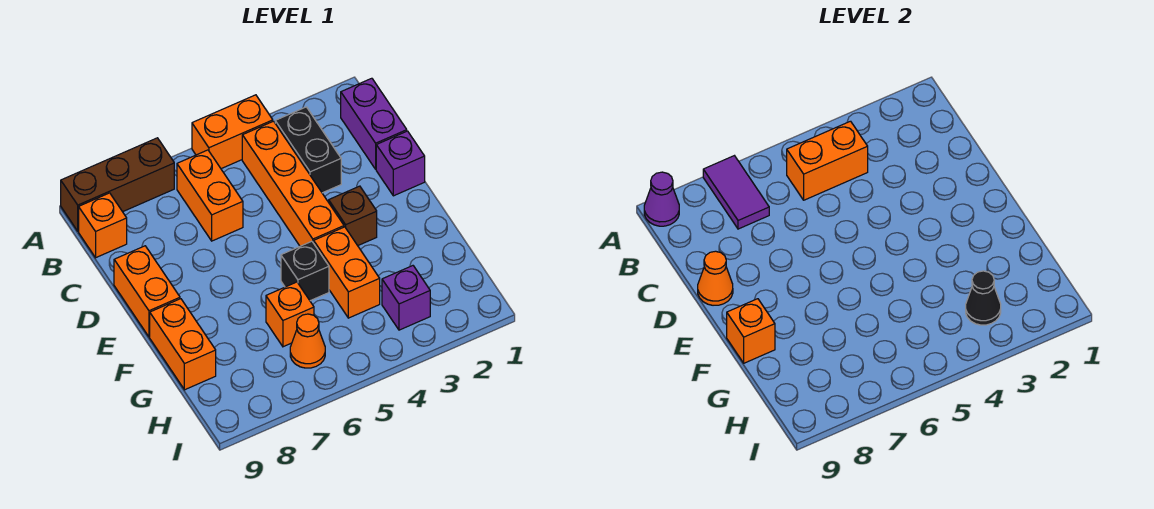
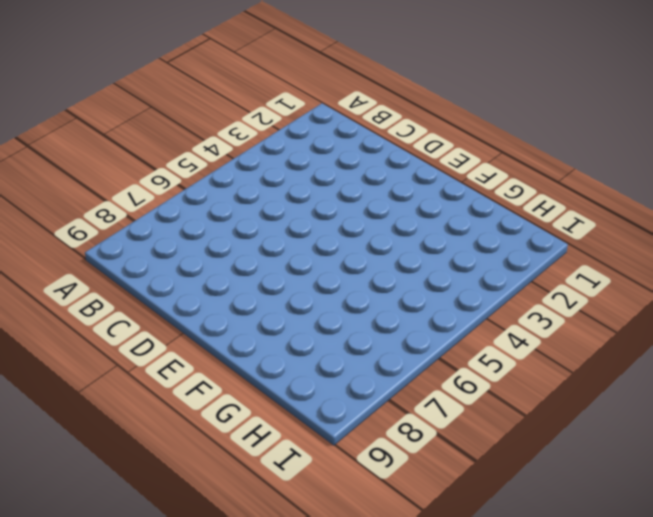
none -> orange brick A4:A5 level 1
none -> brown brick A7:A9 level 1
none -> purple brick B1:C1 level 1

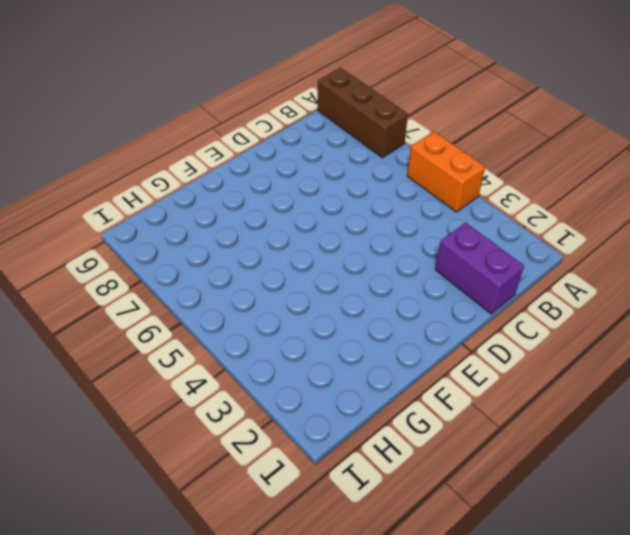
purple brick C1:C2 level 1 -> purple brick B1:C1 level 1
none -> black brick B3:C3 level 1
none -> orange brick B4:E4 level 1
none -> orange brick B6:C6 level 1

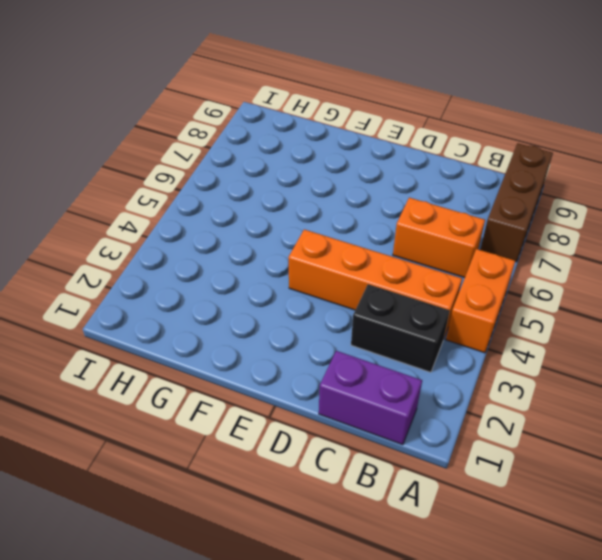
none -> orange brick B9 level 1
none -> purple brick D1 level 1
none -> orange brick D9:E9 level 1

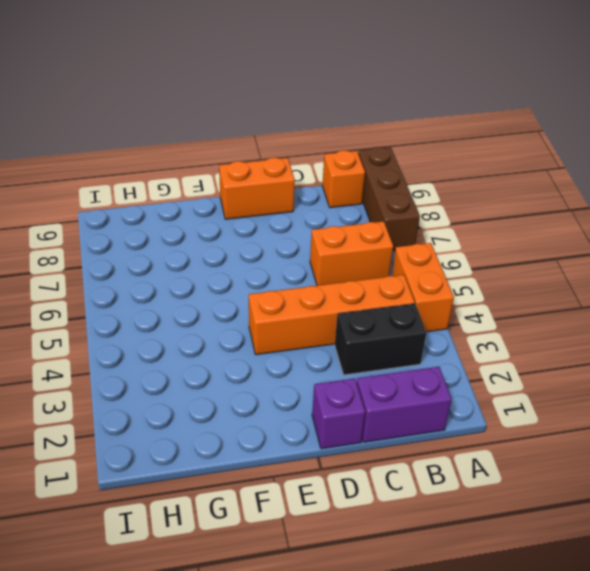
none -> brown brick E3 level 1
none -> orange brick F4:G4 level 1
none -> black brick F5 level 1

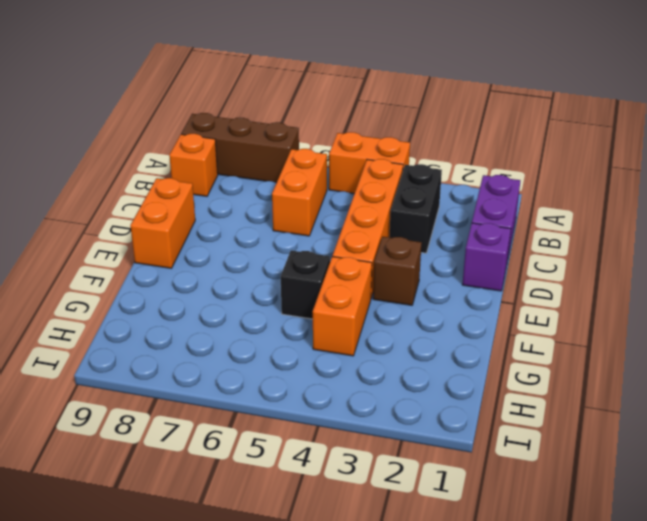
none -> orange brick F9:G9 level 1
none -> orange brick G6 level 1
none -> purple brick H3 level 1

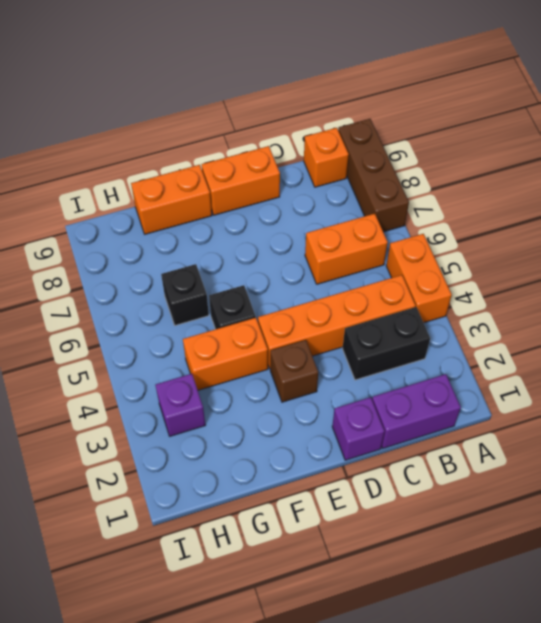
black brick G6 level 1 -> orange brick G6 level 1
none -> orange cone H6 level 1
none -> purple tile A7:B7 level 2
none -> purple cone A9 level 2

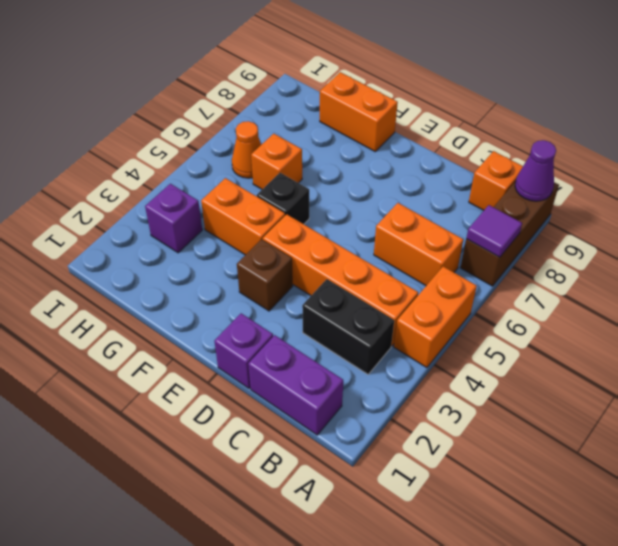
purple tile A7 level 2 -> purple tile A7:B7 level 2
none -> orange brick D9:E9 level 1
none -> orange brick B4:B5 level 2
none -> orange cone D9 level 2

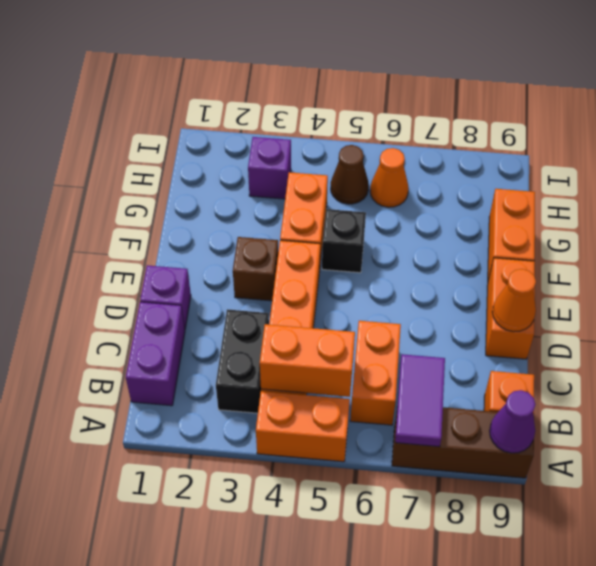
brown cone H5 level 1 -> none
none -> orange brick G6 level 1
none -> orange brick F9 level 2
none -> black cone H3 level 2

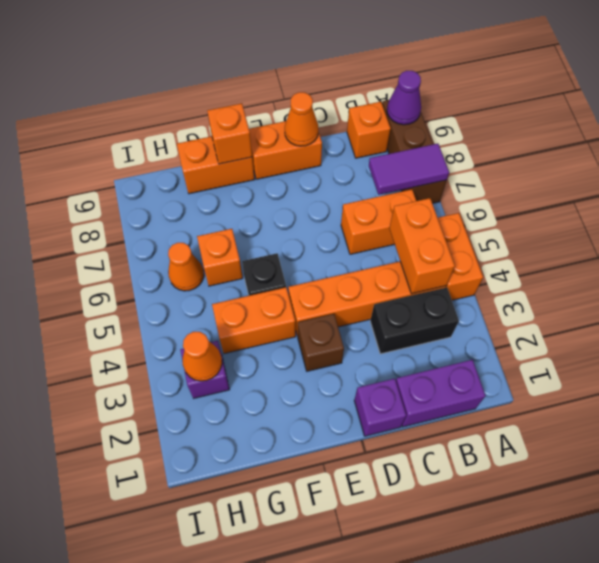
orange cone H3 level 2 -> black cone H3 level 2

